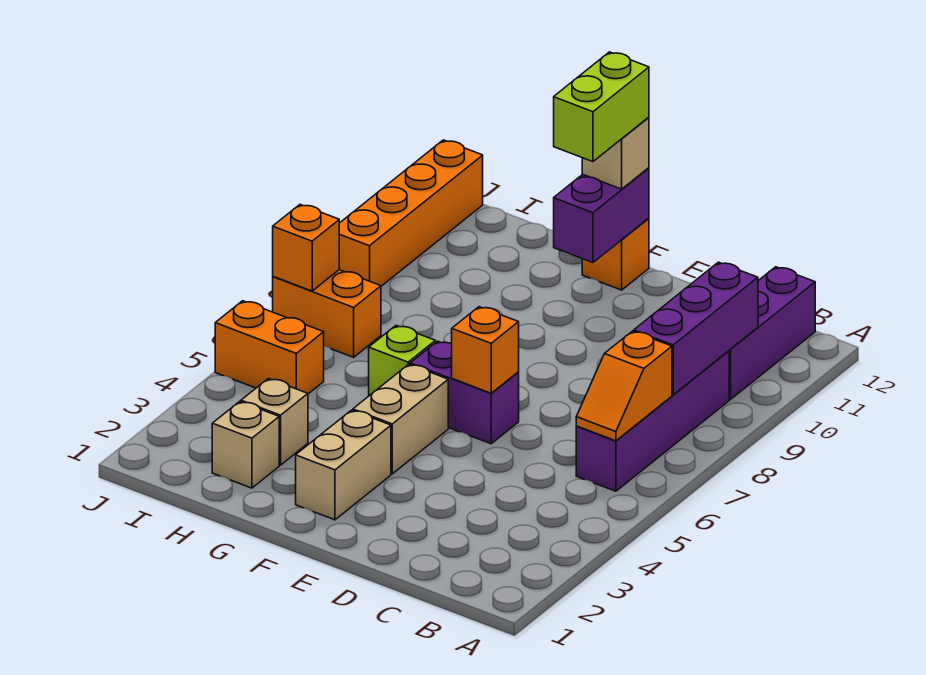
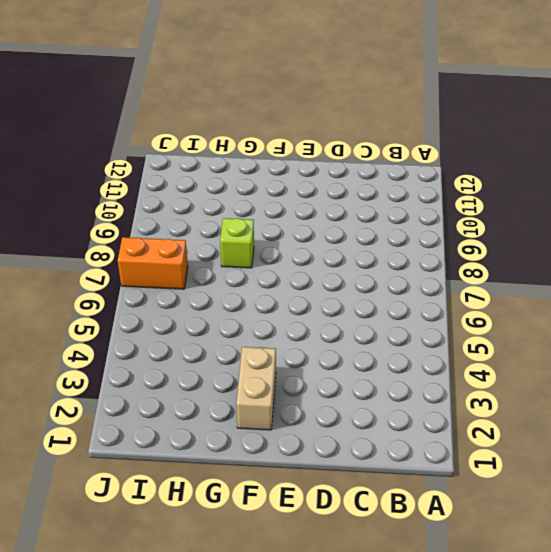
lime brick G8 level 1 -> lime brick G6 level 1
none -> purple brick B6:B9 level 1
none -> purple brick B10:B12 level 1
none -> purple brick E6:F6 level 1

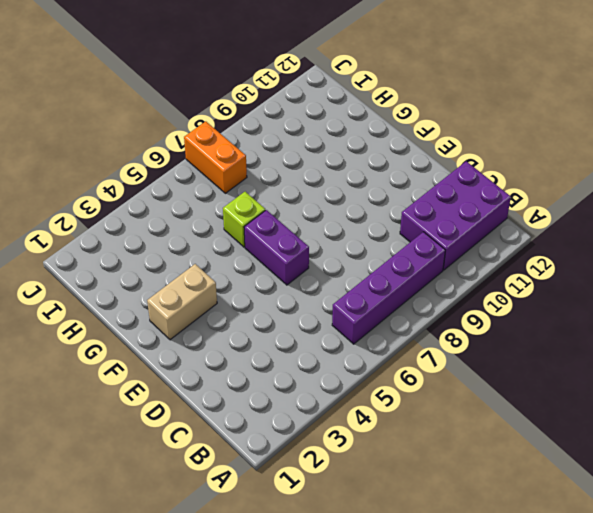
purple brick B10:C12 level 1 -> purple brick B10:B12 level 1
none -> tan brick F4:F5 level 1
none -> orange brick F12 level 1
none -> tan brick H2 level 1

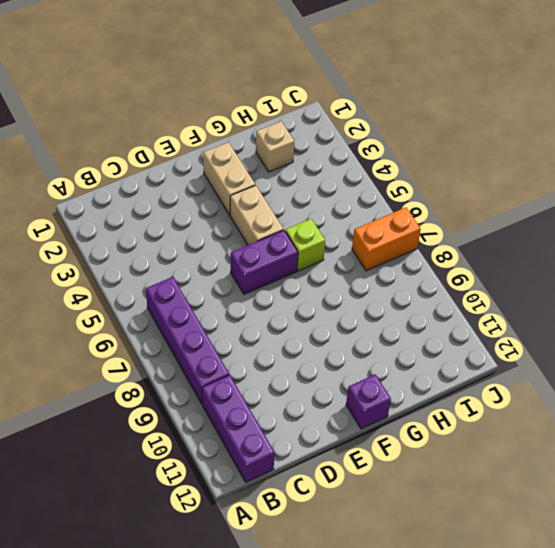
purple brick F12 level 1 -> orange brick F12 level 1
none -> tan brick H3 level 1
none -> orange brick I5:J5 level 1
none -> orange brick J9:J12 level 1

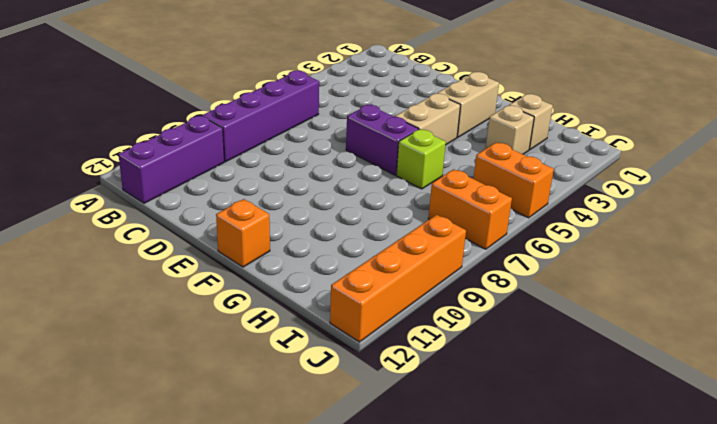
none -> orange slope B6:B7 level 2 top 7
none -> purple brick B8:B10 level 2
none -> orange brick E6 level 2

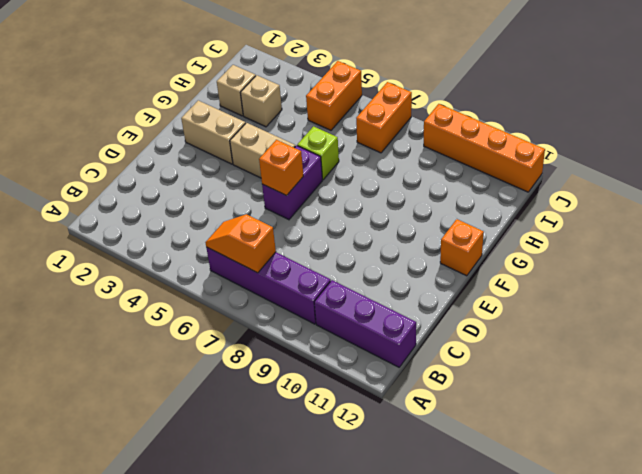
none -> purple brick B8:B10 level 2
none -> purple brick F11:F12 level 2
none -> orange brick J7 level 2

